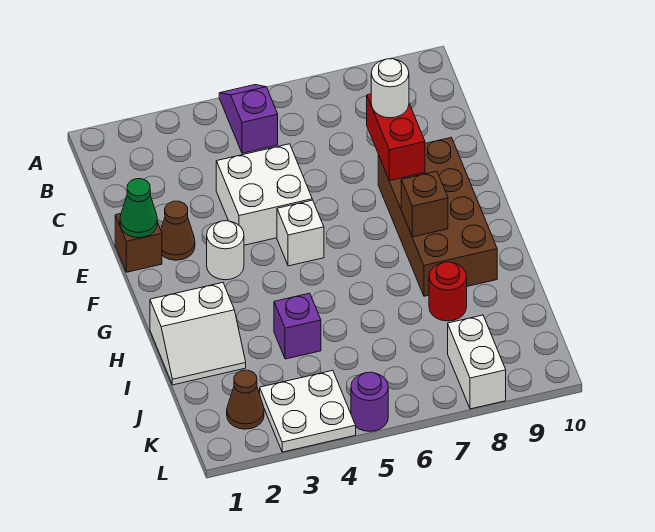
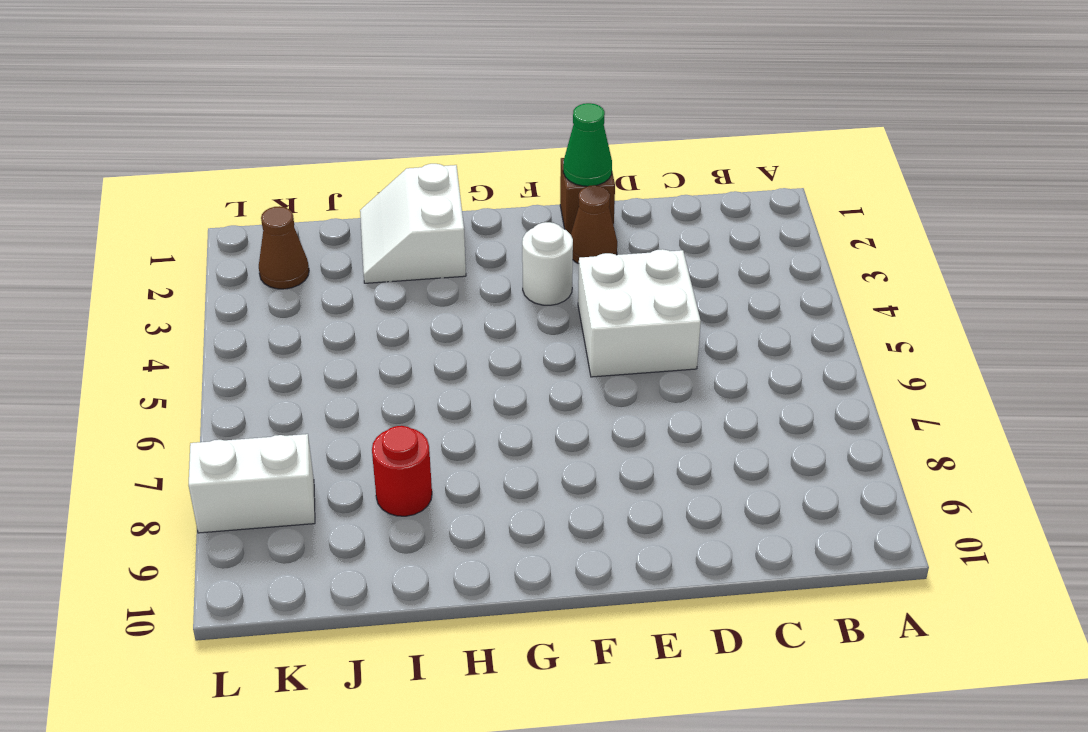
none -> purple slope A5:B5 level 1 top B
none -> brown brick E8:H9 level 1
none -> white brick F5 level 1

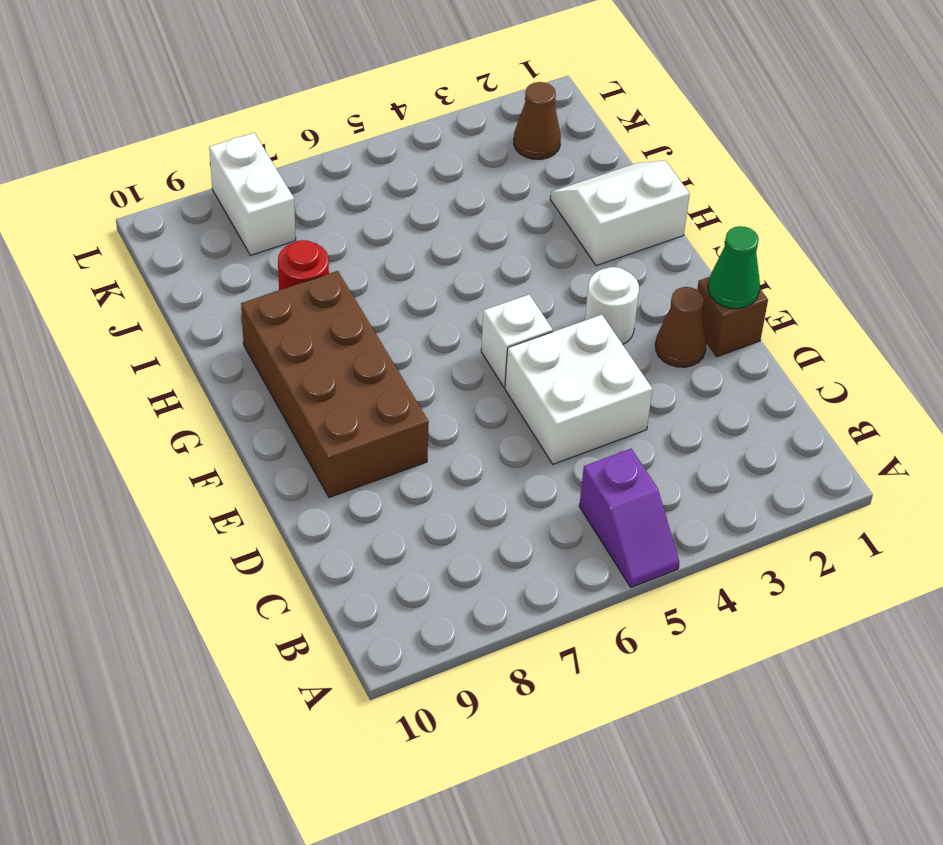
none -> purple brick I4 level 1
none -> white plate K3:L4 level 1
none -> purple round brick L5 level 1

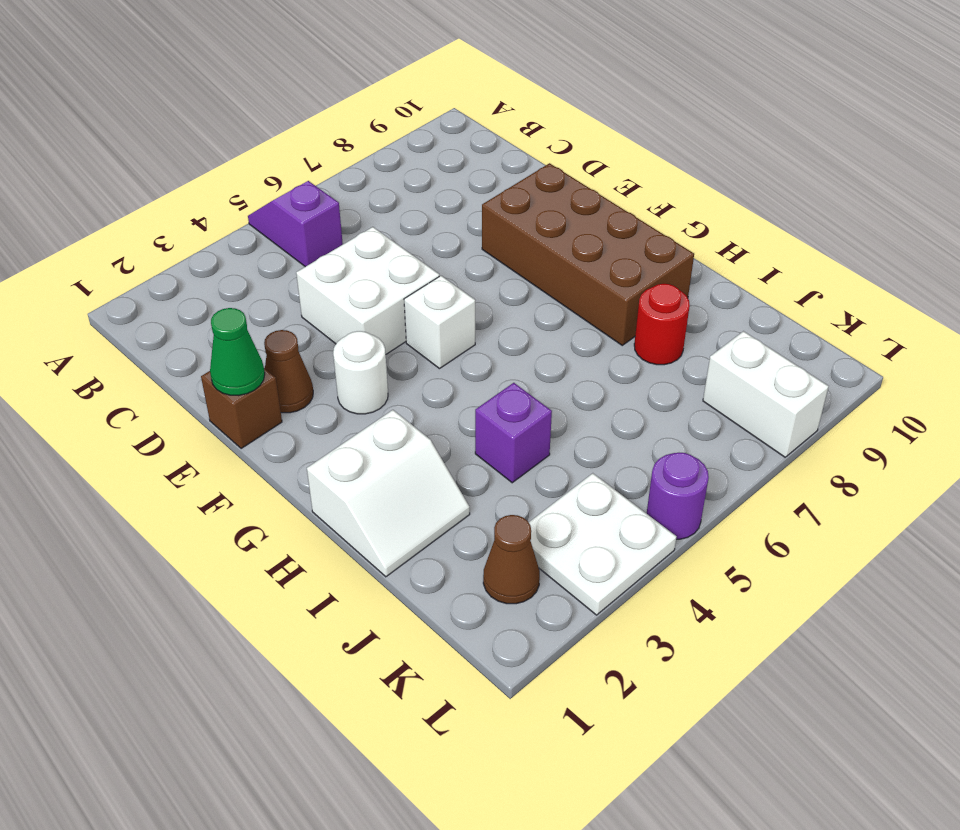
none -> red brick D8:E8 level 2
none -> brown brick G8 level 2
none -> white round brick D8 level 3

